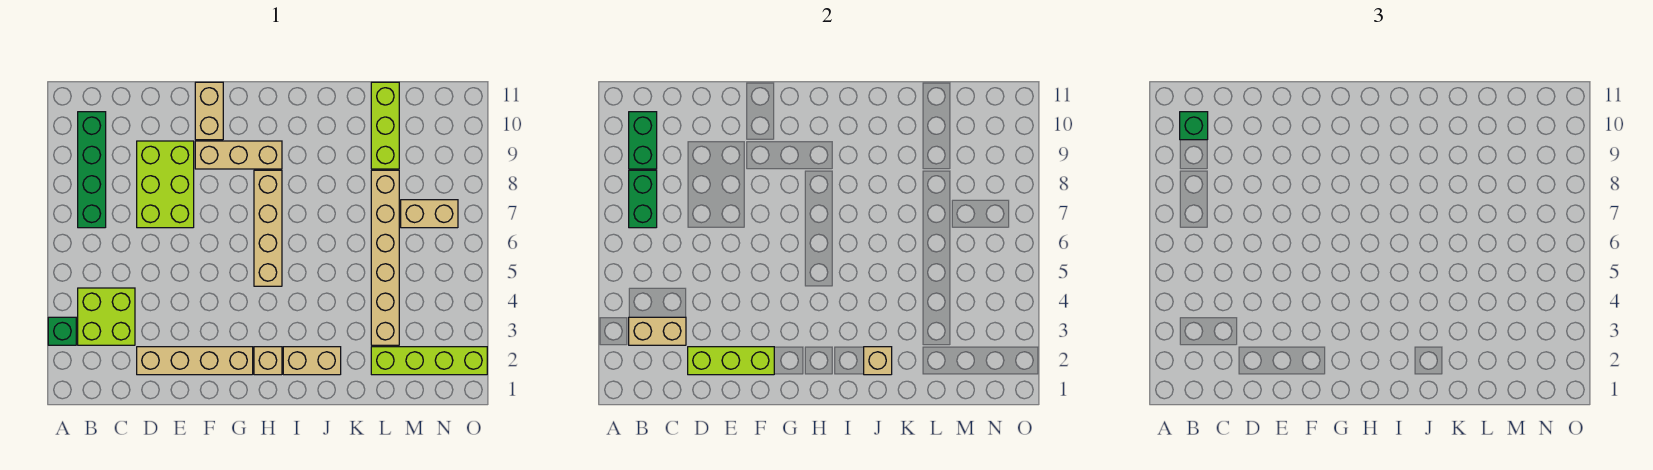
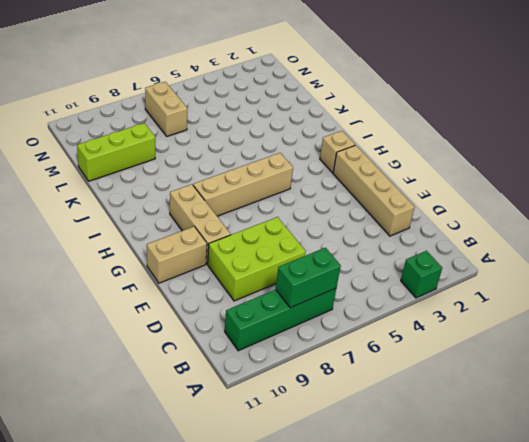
none -> lime brick B3:C4 level 1
none -> tan brick I2:J2 level 1
none -> lime brick L2:O2 level 1

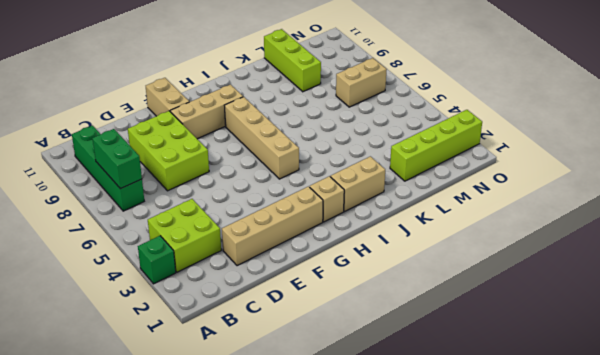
none -> tan brick L3:L8 level 1
none -> tan brick B3:C3 level 2
none -> green brick B9:B10 level 2

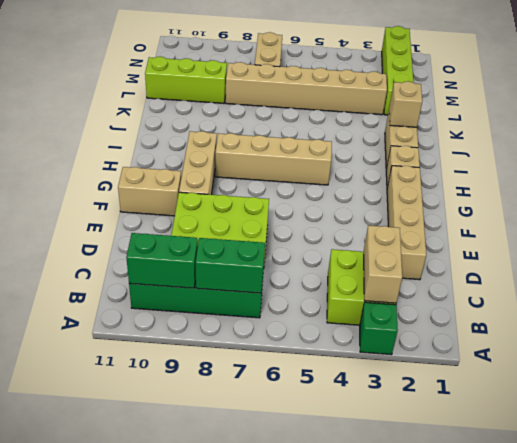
none -> lime brick D2:F2 level 2
none -> green brick B10 level 3

